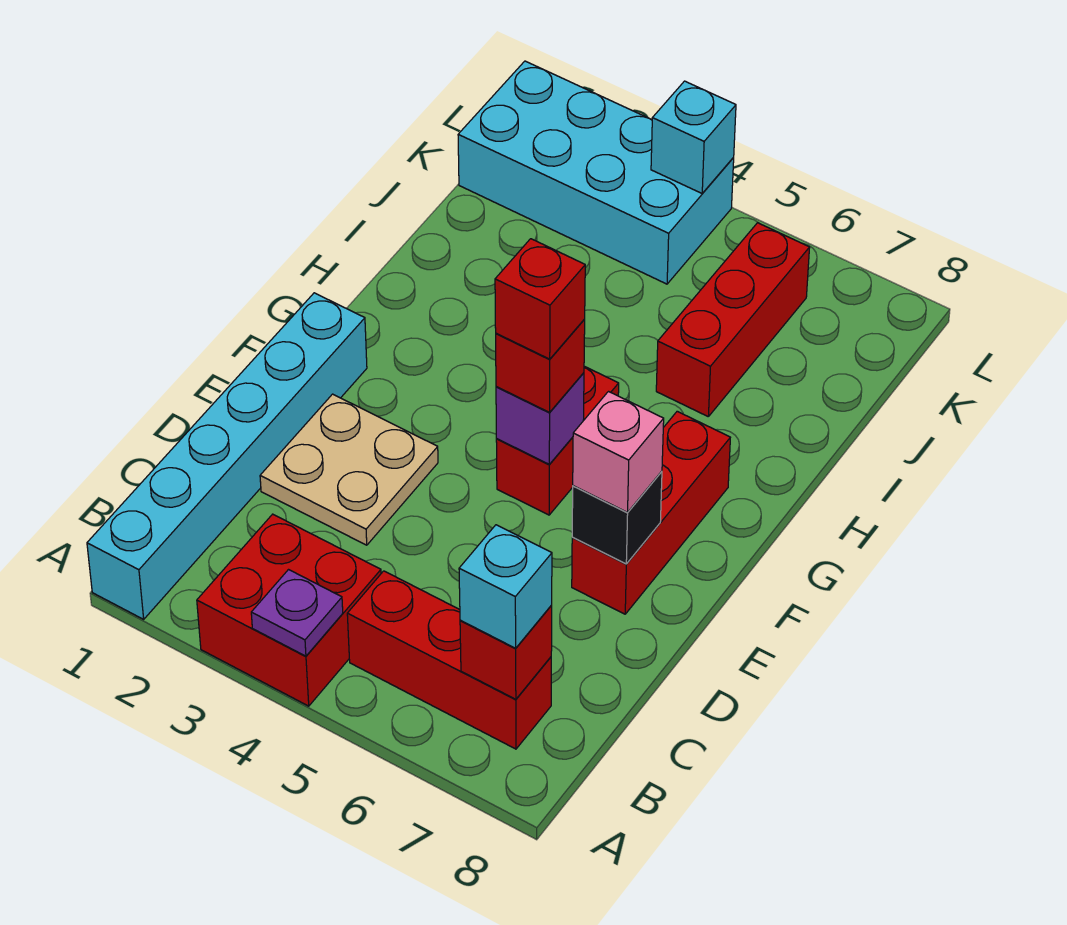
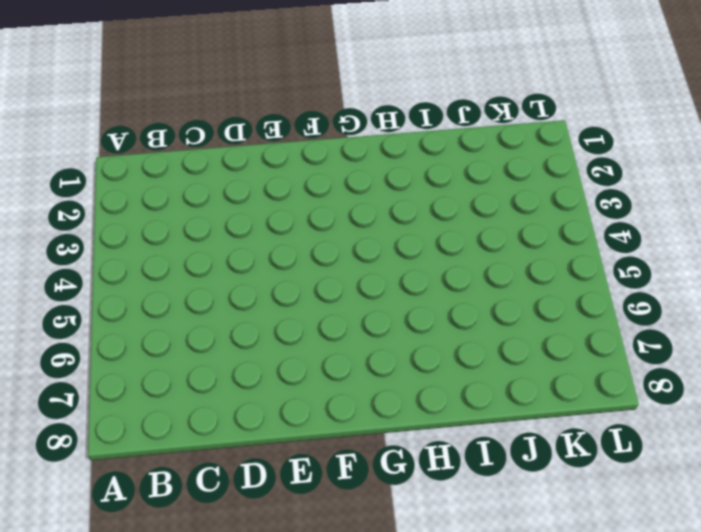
none -> cyan brick A1:F1 level 1
none -> red brick A3:B4 level 1
none -> red brick B5:B7 level 1

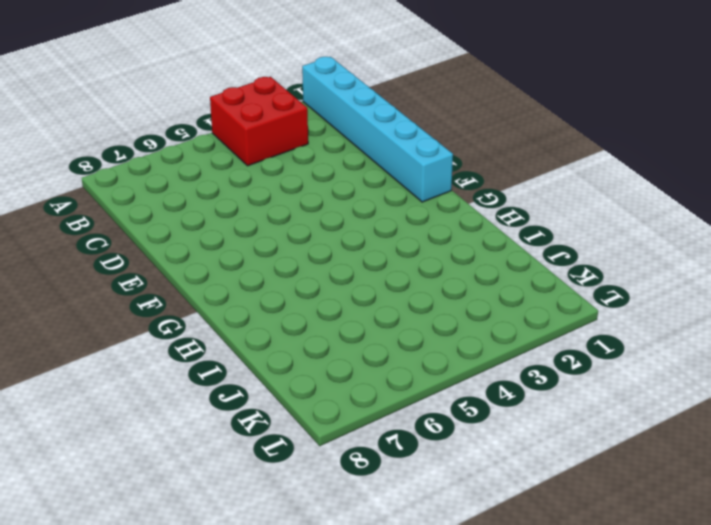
none -> red brick B5:B7 level 1
none -> tan plate D2:E3 level 1
none -> red brick E7:G7 level 1

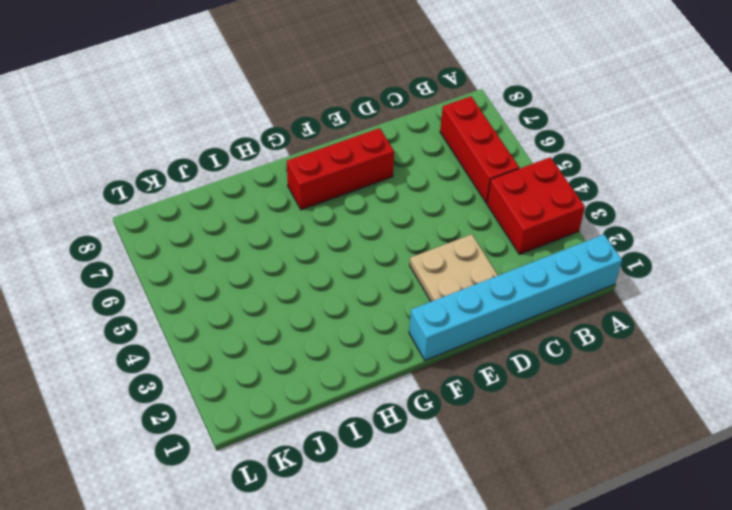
none -> red brick F5:G5 level 1
none -> red brick I6:K6 level 1
none -> cyan brick K1:L4 level 1

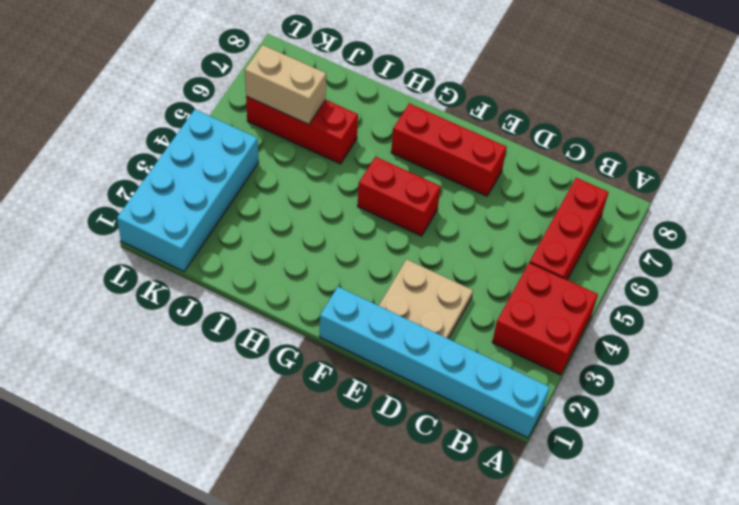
tan brick J6:K6 level 2 -> none
none -> purple plate A4 level 2
none -> red brick B7 level 2
none -> black brick E7 level 2

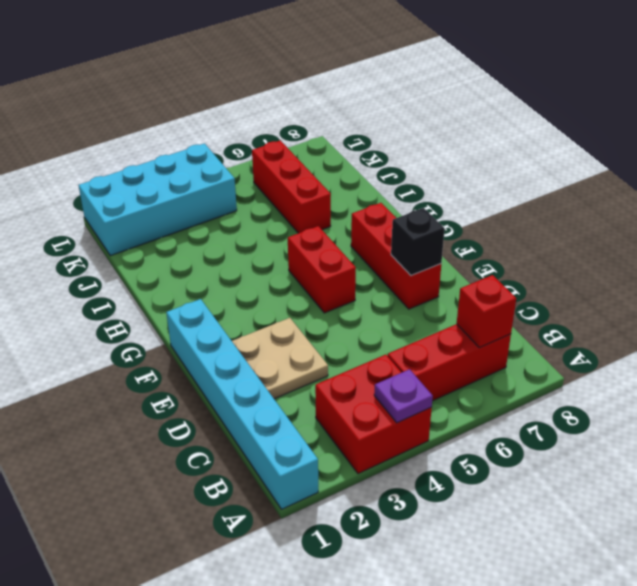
none -> purple brick F5 level 2
none -> cyan brick L4 level 2
none -> cyan brick B7 level 3

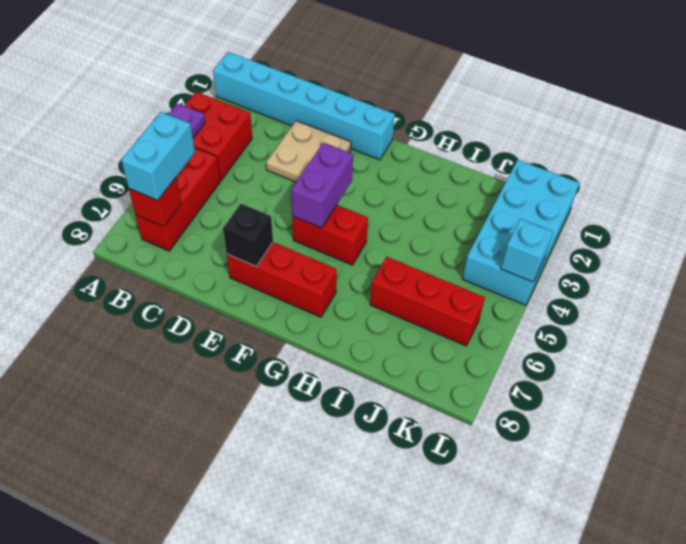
cyan brick B6:B7 level 3 -> cyan brick B7 level 3
purple brick F4:F5 level 2 -> purple brick F5 level 2
none -> pink brick E7 level 3
none -> red brick F5 level 3
none -> red brick F5 level 4

